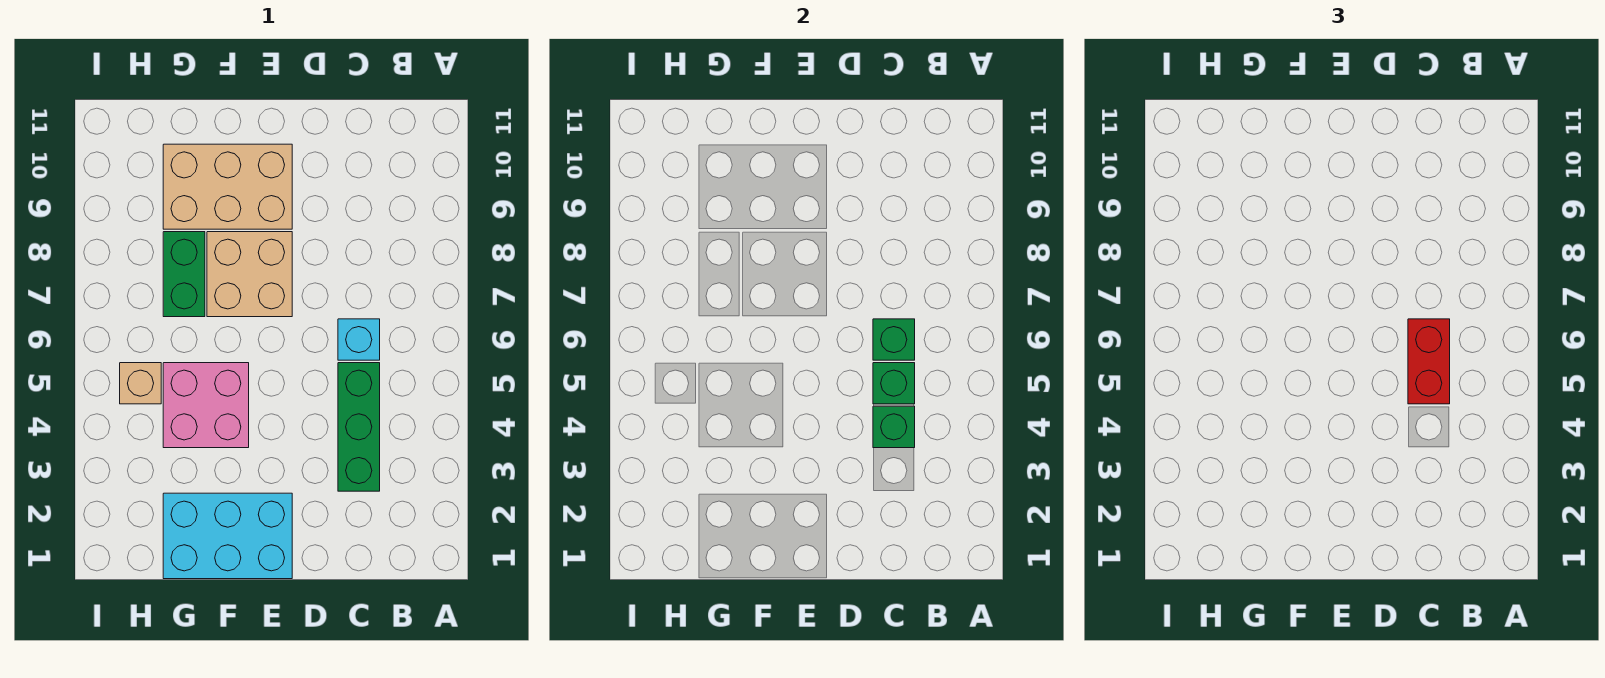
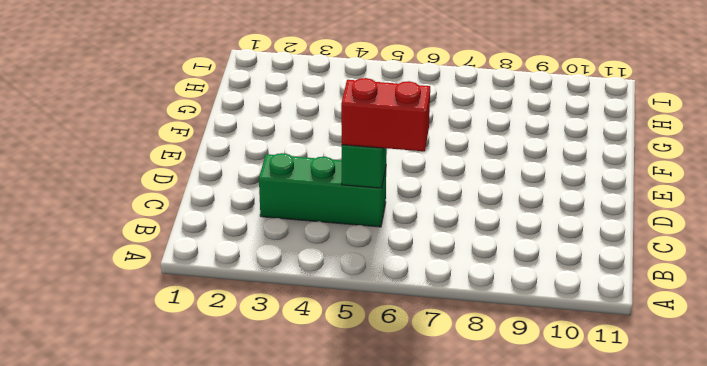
none -> cyan brick C6 level 1
none -> cyan brick E1:G2 level 1
none -> tan brick E7:F8 level 1

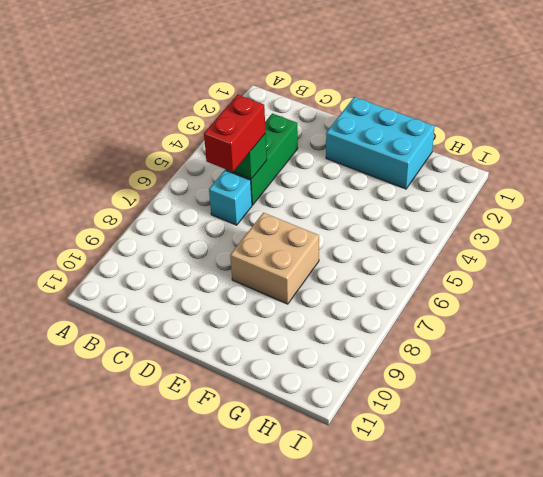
none -> tan brick E9:G10 level 1
none -> pink brick F4:G5 level 1
none -> green brick G7:G8 level 1

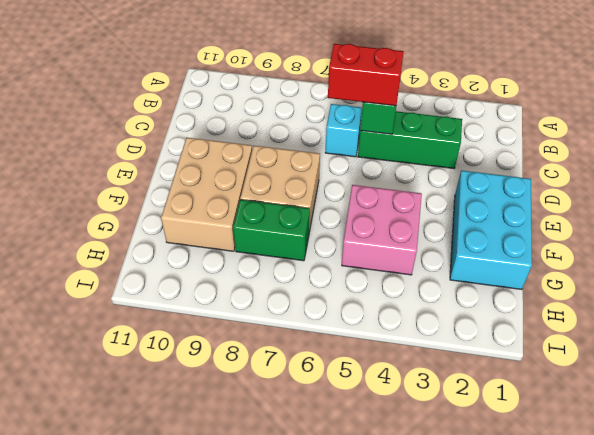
none -> tan brick H5 level 1
none -> green brick C4 level 2
none -> green brick C6 level 2

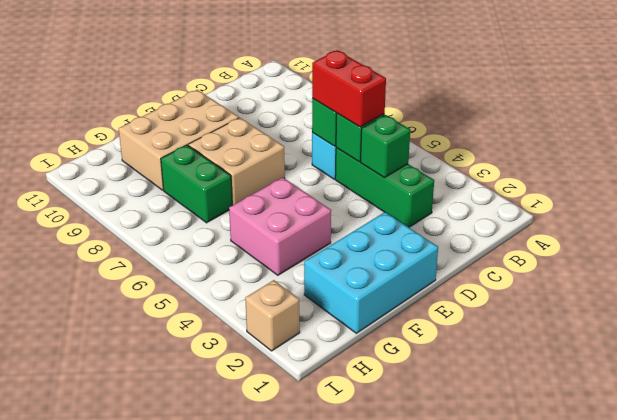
tan brick I2 level 1 -> tan brick H5 level 1

